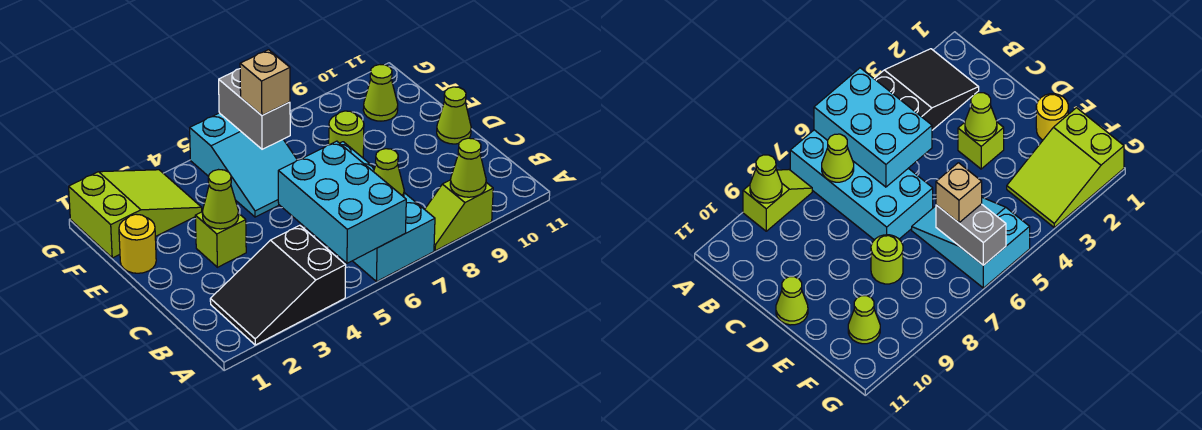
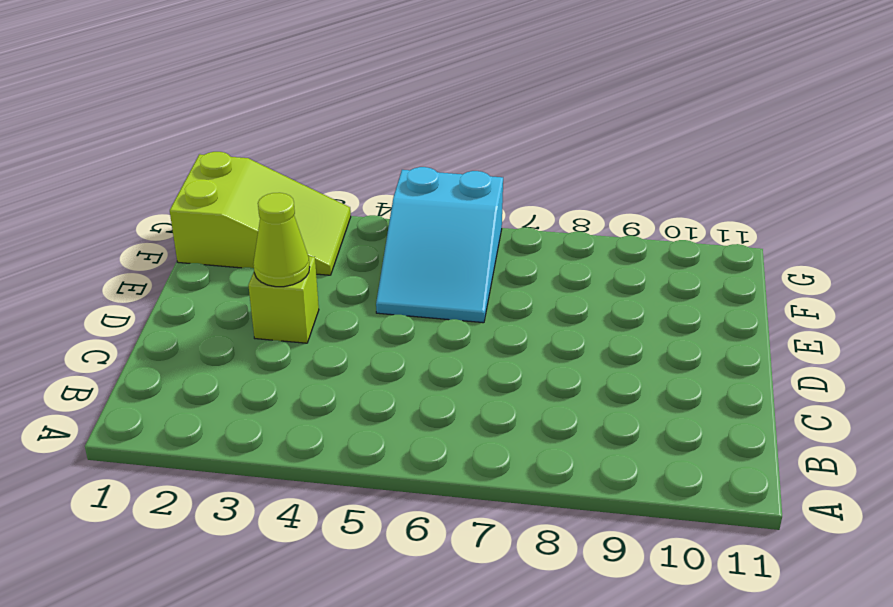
none -> black slope A2:B4 level 1 top 4
none -> cyan brick A6:D7 level 1
none -> lime slope A8:A9 level 1 top 9

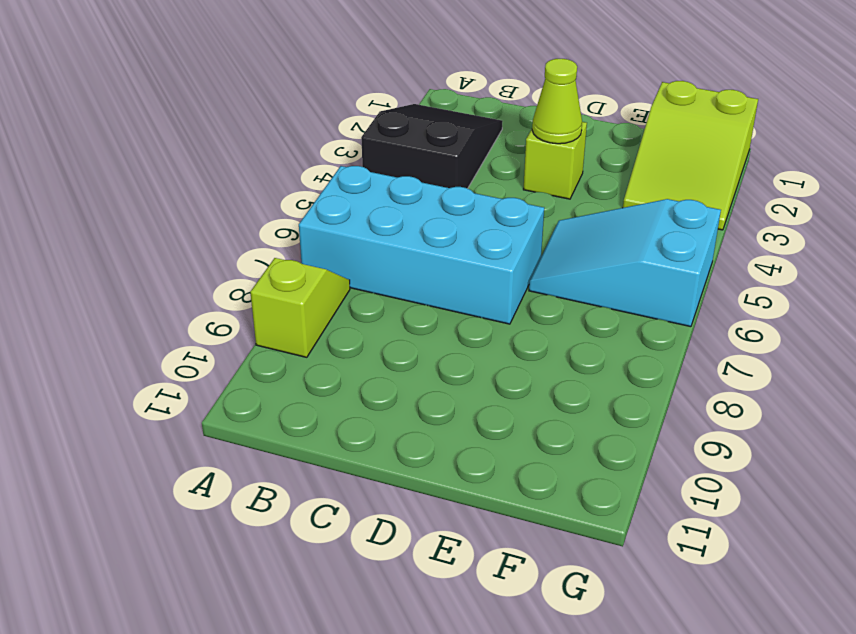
none -> lime cone D11 level 1
none -> yellow round brick E1 level 1
none -> lime round brick E8 level 1

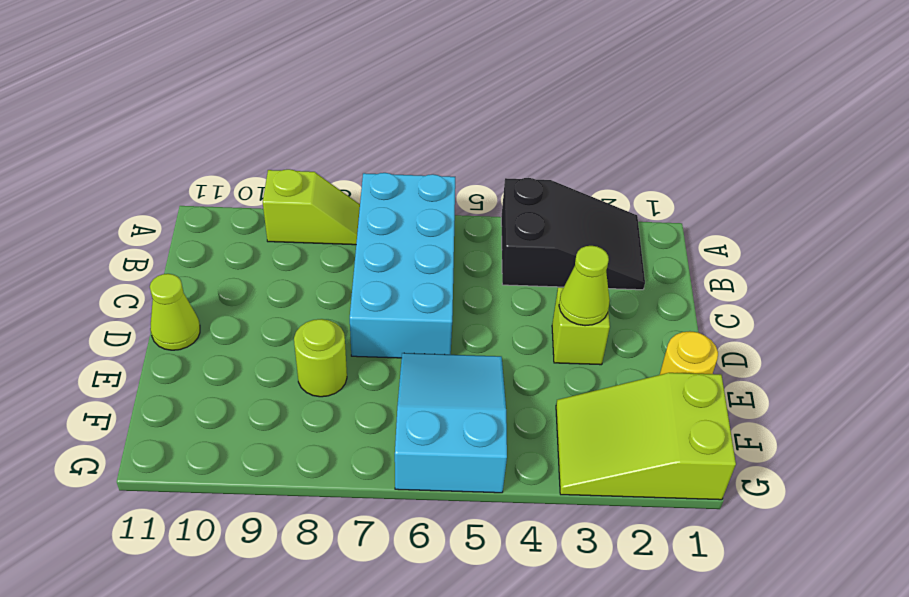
none -> lime cone F10 level 1
none -> cyan brick A5:C6 level 2
none -> lime cone A9 level 2

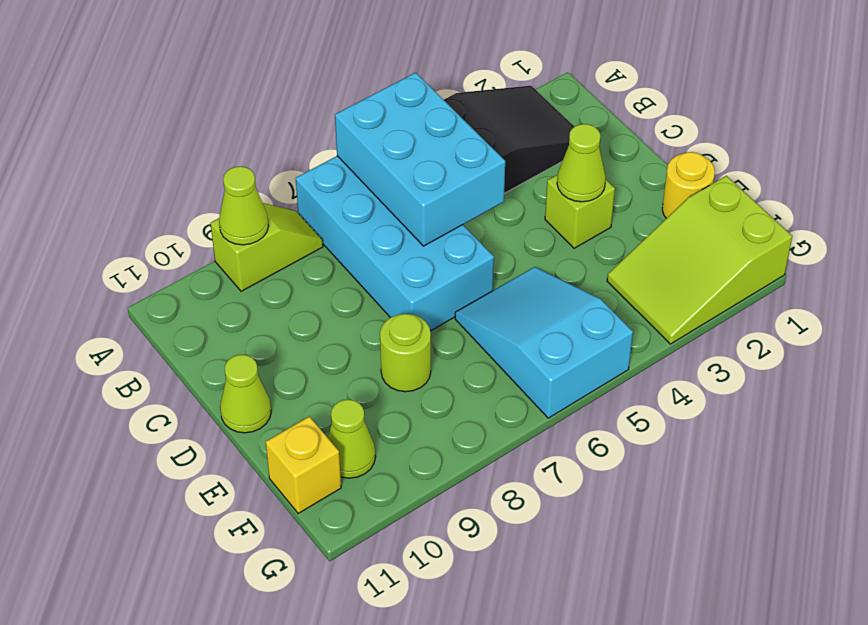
yellow brick F11 level 1 -> none
none -> lime cone B7 level 2
none -> grey brick F6:G6 level 2
none -> tan brick F6 level 3

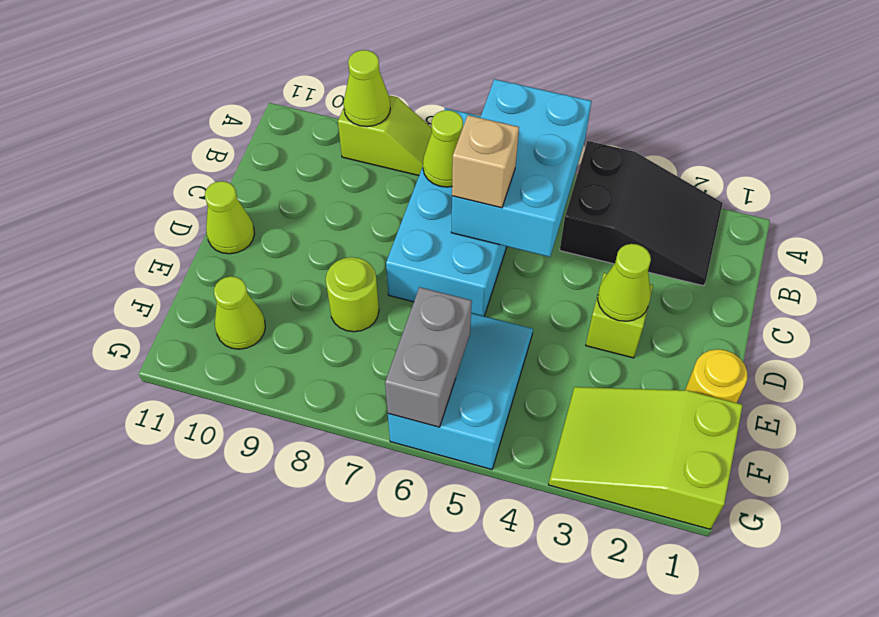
tan brick C6 level 3 -> tan brick F6 level 3

